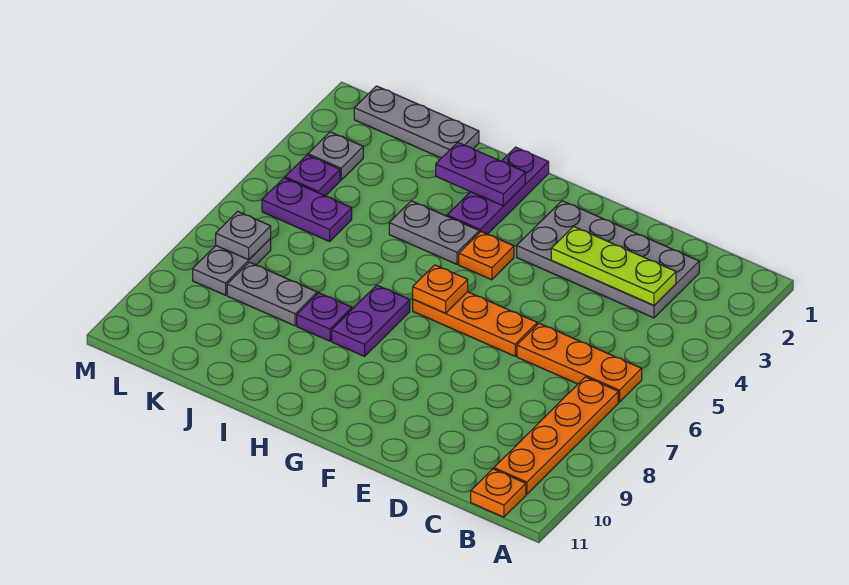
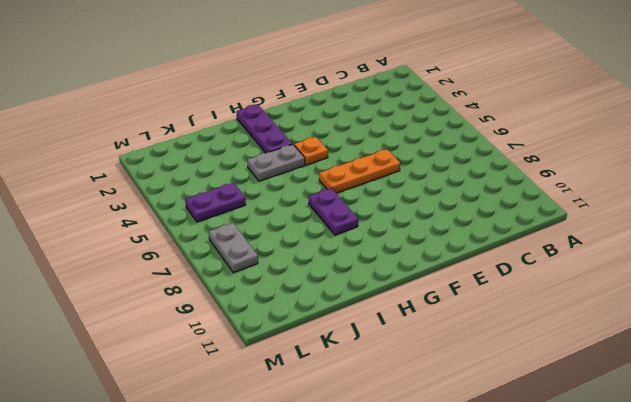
none -> orange plate B6:D6 level 1
none -> orange plate B7:B10 level 1
none -> orange plate B11 level 1

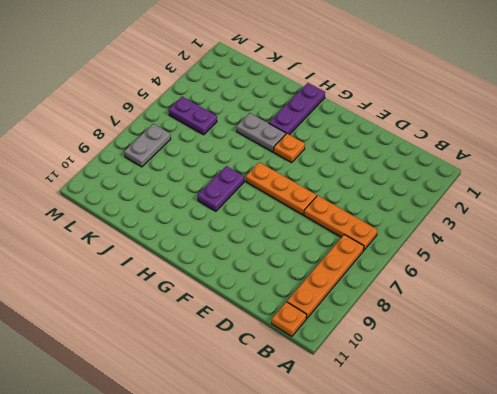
none -> grey plate C2:F3 level 1
none -> purple plate I8 level 1
none -> grey plate J1:L1 level 1

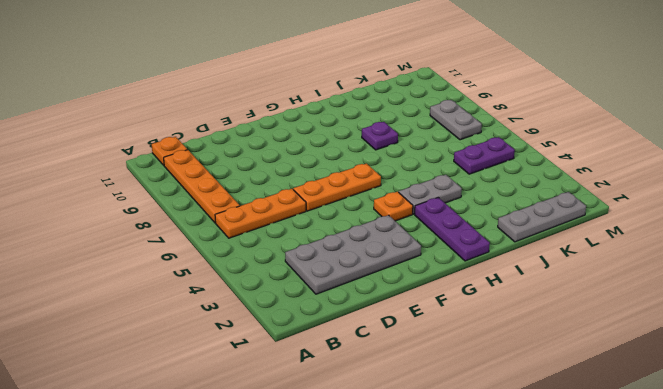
none -> purple plate H7:H8 level 1
none -> grey plate J8:K8 level 1
none -> grey plate L3 level 1

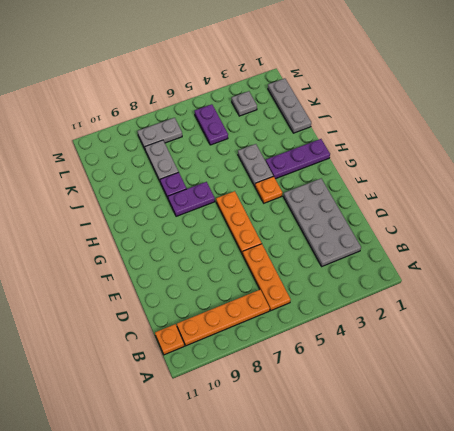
none -> purple plate L4 level 1
none -> lime plate C3:E3 level 2
none -> orange plate G6 level 2

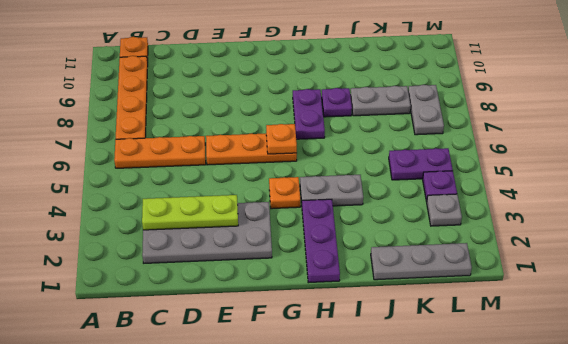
none -> purple plate H2:I2 level 2
none -> grey plate L7 level 2

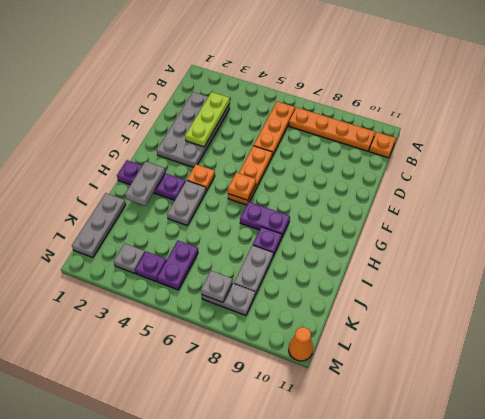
grey plate H2:I2 level 2 -> purple plate H2:I2 level 2
orange cone M11 level 1 -> none

